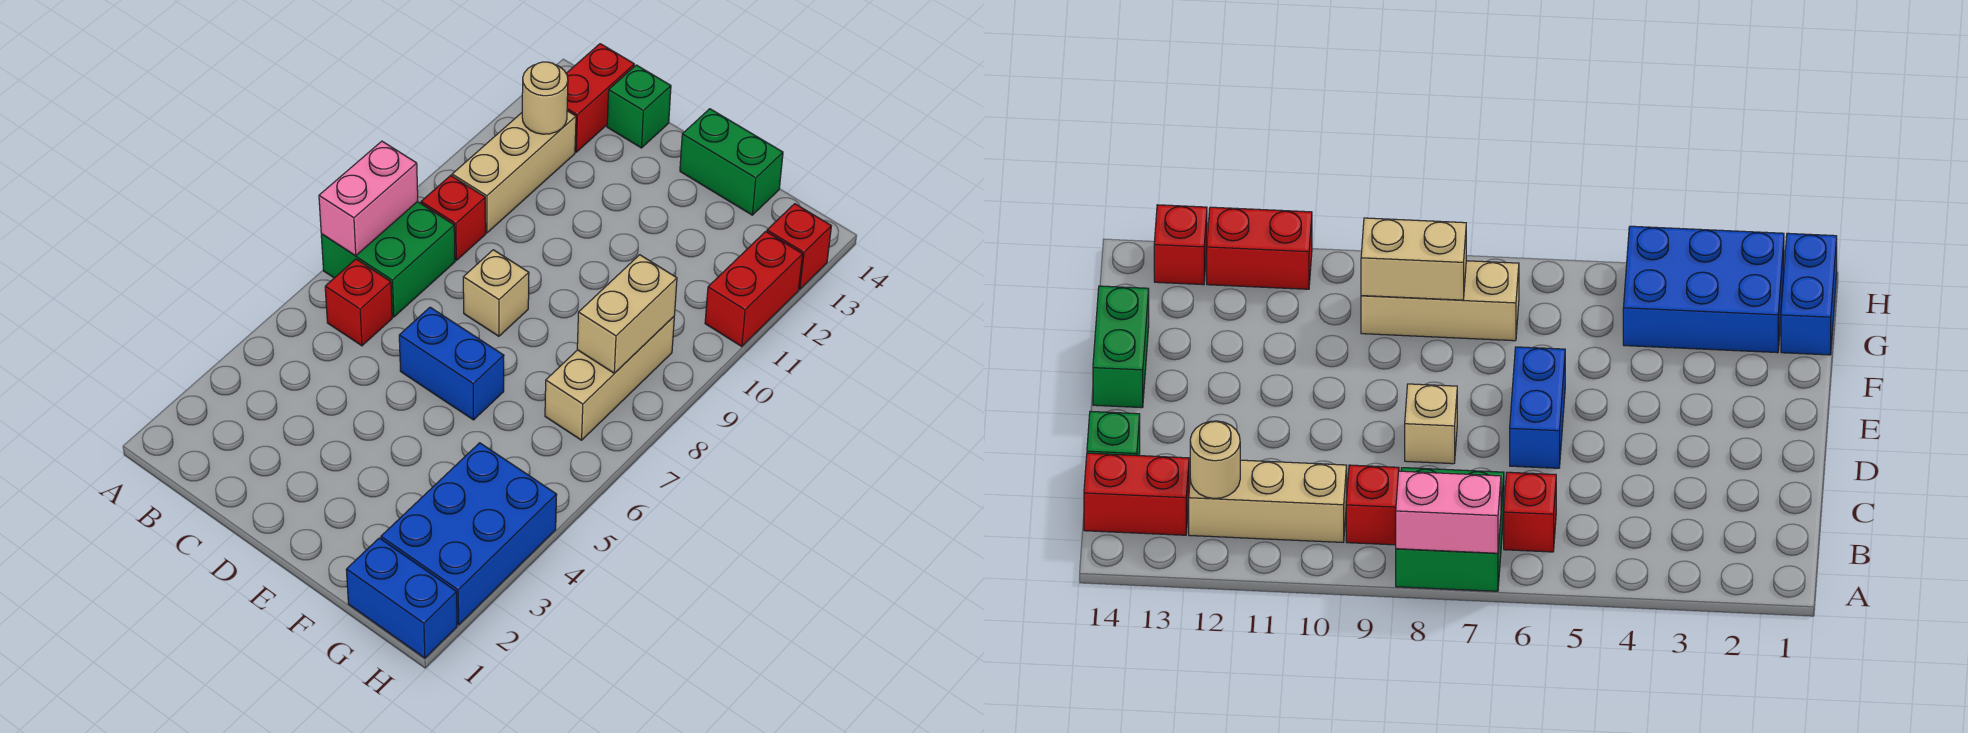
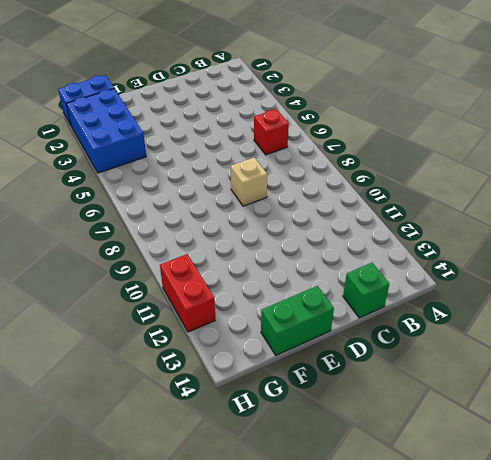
none -> green brick A7:B8 level 1
none -> red brick B9 level 1
none -> tan brick B10:B12 level 1

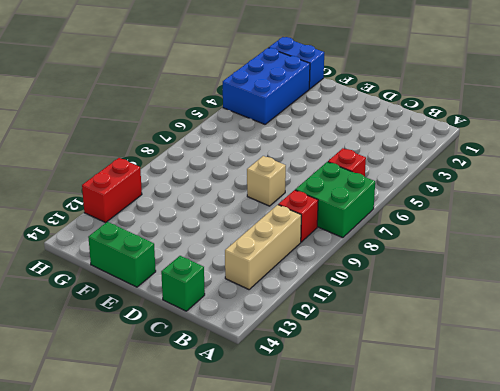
none -> red brick B13:B14 level 1
none -> blue brick D6:E6 level 1
none -> tan brick G7:G9 level 1

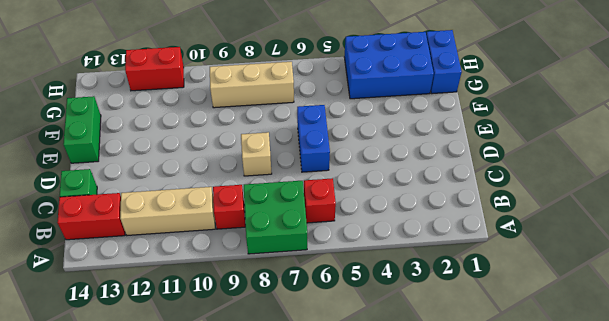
none -> red brick H13 level 1
none -> pink brick A7:A8 level 2
none -> tan round brick B12 level 2

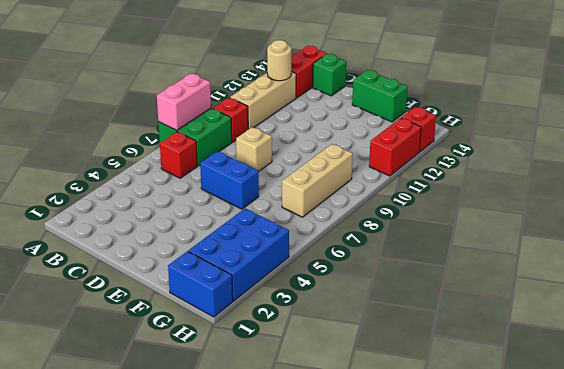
none -> tan brick G8:G9 level 2

